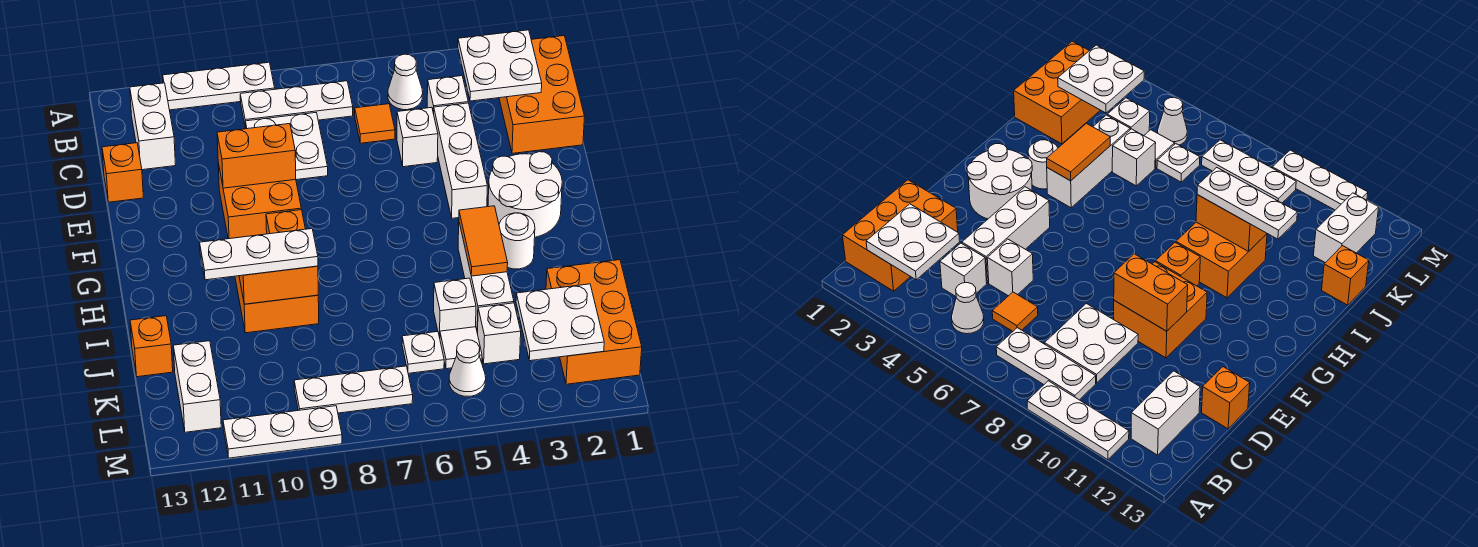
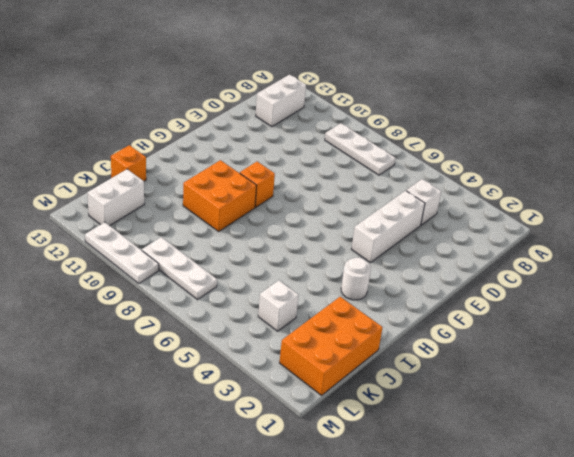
none -> white plate A9:A11 level 1
none -> orange brick B1:D2 level 1
none -> white cone B5 level 1
none -> orange tile C6 level 1

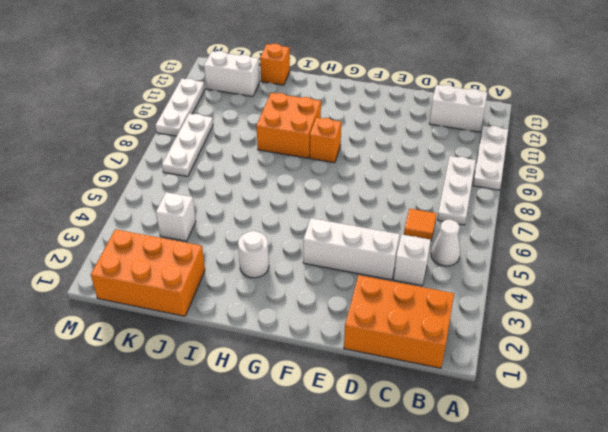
none -> white plate C8:D9 level 1
none -> white brick D5 level 1
none -> orange brick D13 level 1
none -> orange brick E9:F10 level 1

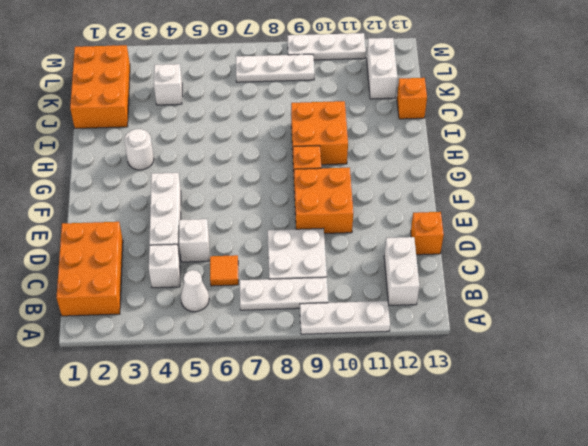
none -> white round brick F2:G3 level 1
none -> white brick H4:J4 level 1
none -> white brick J5 level 1
none -> white tile K5 level 1

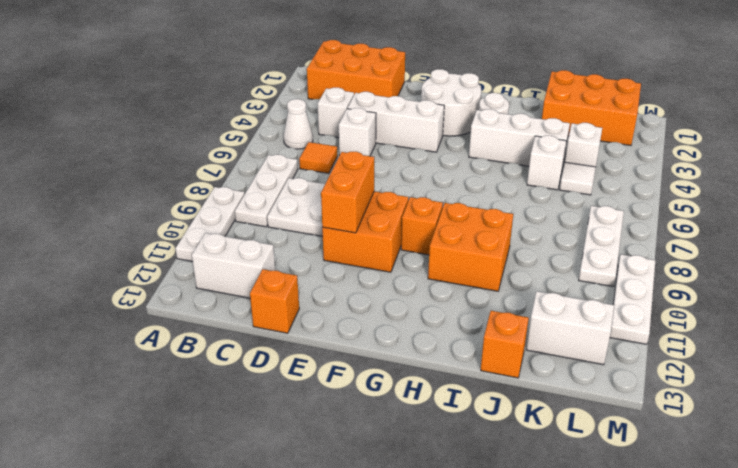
none -> white plate K6 level 1
none -> white cone L5 level 1
none -> white plate B2:C3 level 2
none -> orange tile H4:I4 level 2

